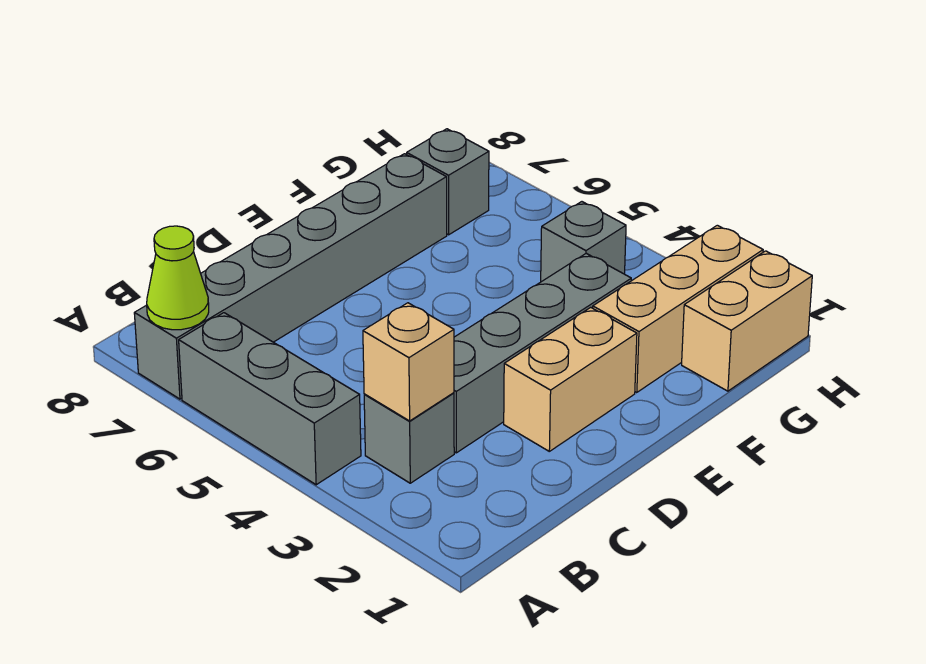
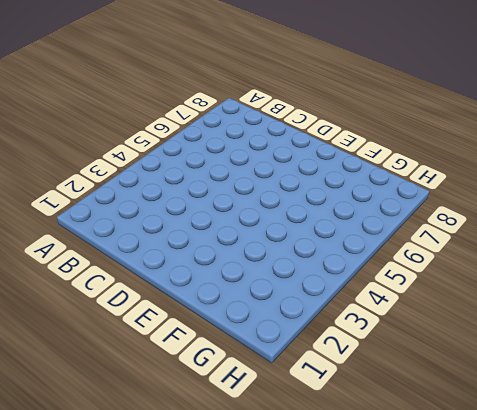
none -> grey brick A4:A6 level 1
none -> grey brick A7:F7 level 1

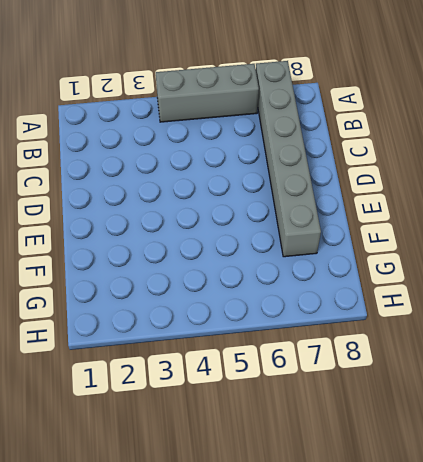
none -> grey brick B3 level 1
none -> grey brick C3:F3 level 1

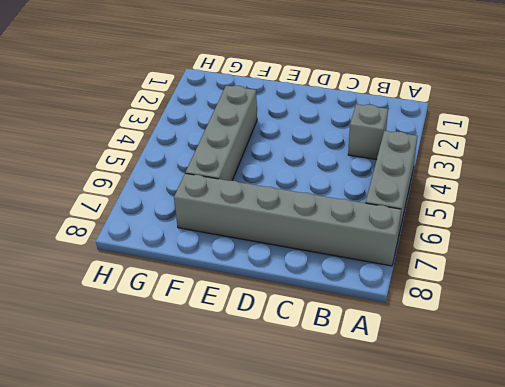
grey brick F3:F6 level 1 -> grey brick C3:F3 level 1
none -> tan brick D2:E2 level 1
none -> tan brick F2:H2 level 1

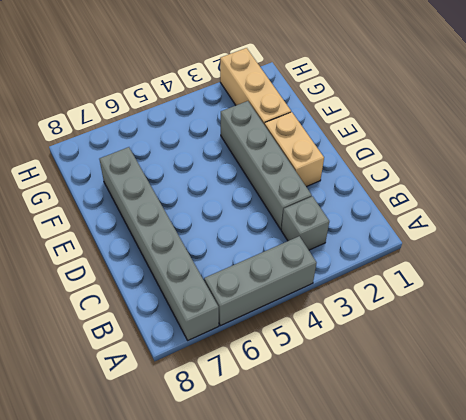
none -> tan brick G1:H1 level 1
none -> grey brick G4 level 1

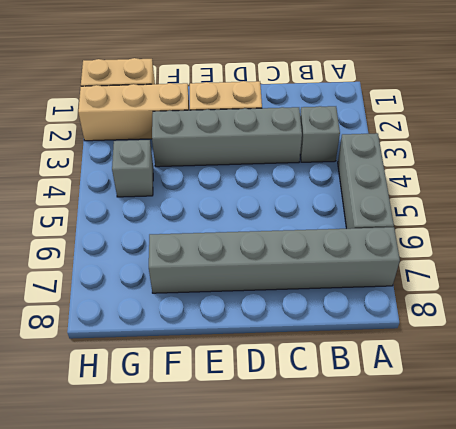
none -> grey brick G7 level 1
none -> lime cone A7 level 2

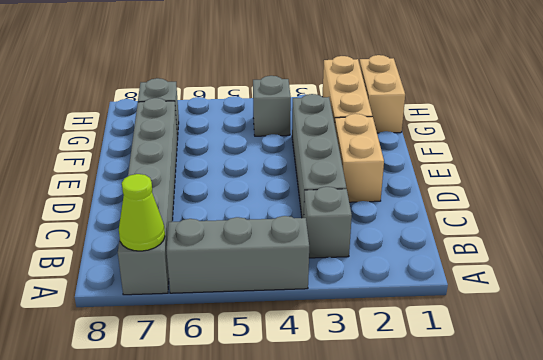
none -> tan brick B3 level 2

